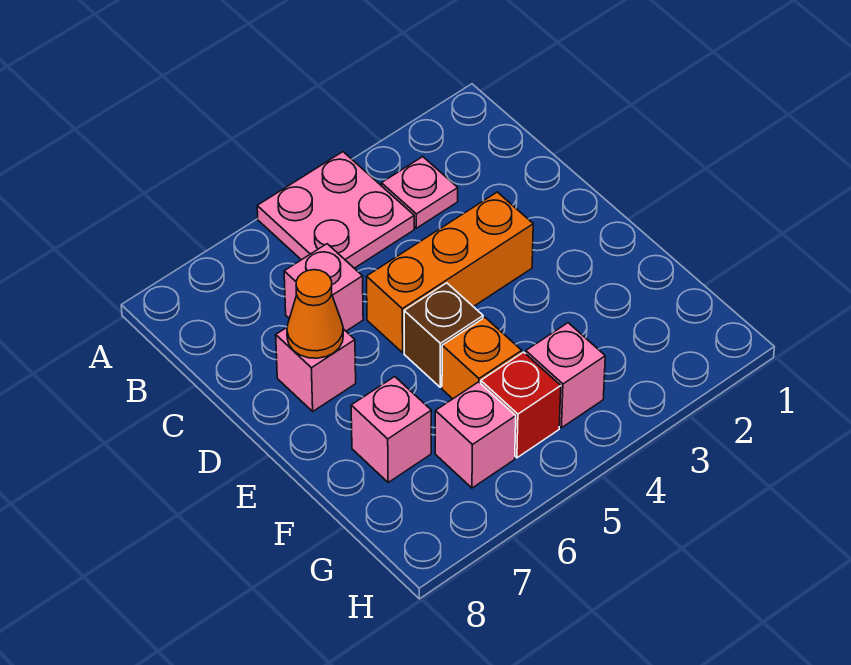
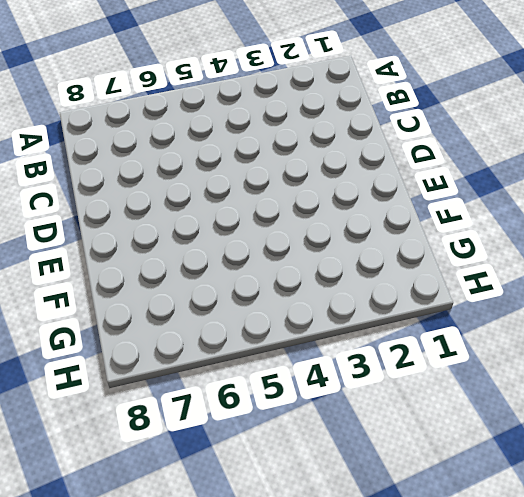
none -> pink plate A4:B5 level 1
none -> pink plate B3 level 1
none -> pink brick C6 level 1

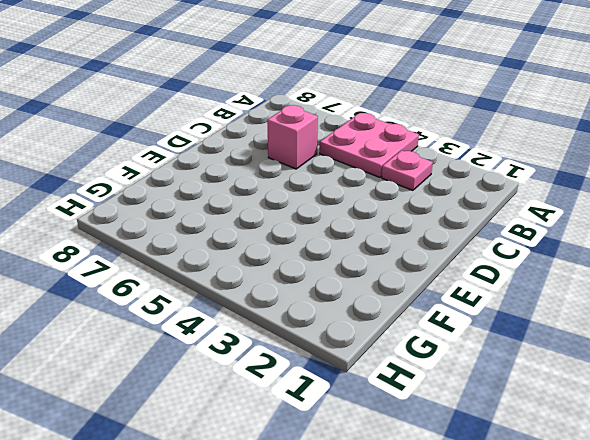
none -> orange brick D3:D5 level 1
none -> pink brick D7 level 1
none -> brown brick E5 level 1

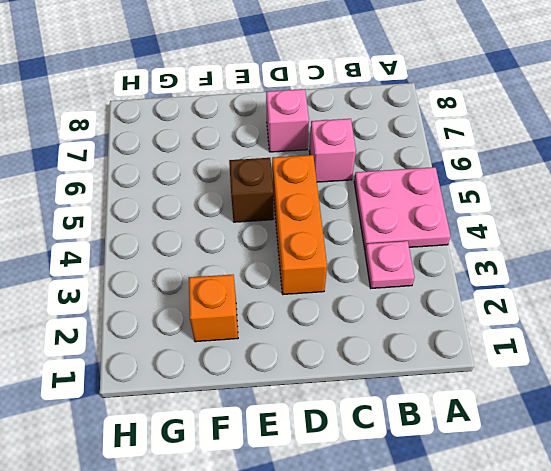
orange brick F2 level 1 -> orange brick F5 level 1
none -> pink brick F7 level 1
none -> pink brick G4 level 1
none -> red brick G5 level 1

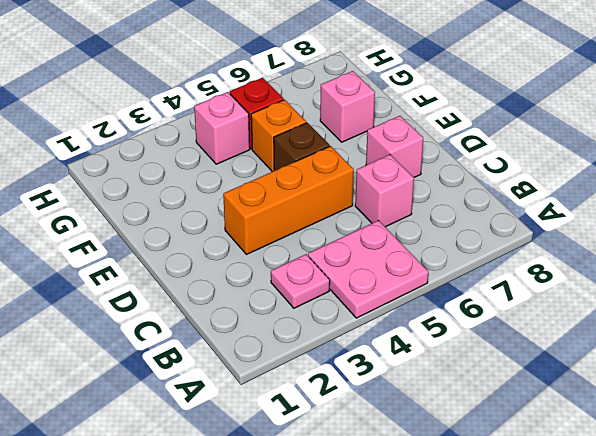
none -> pink brick G6 level 1
none -> orange cone D7 level 2

